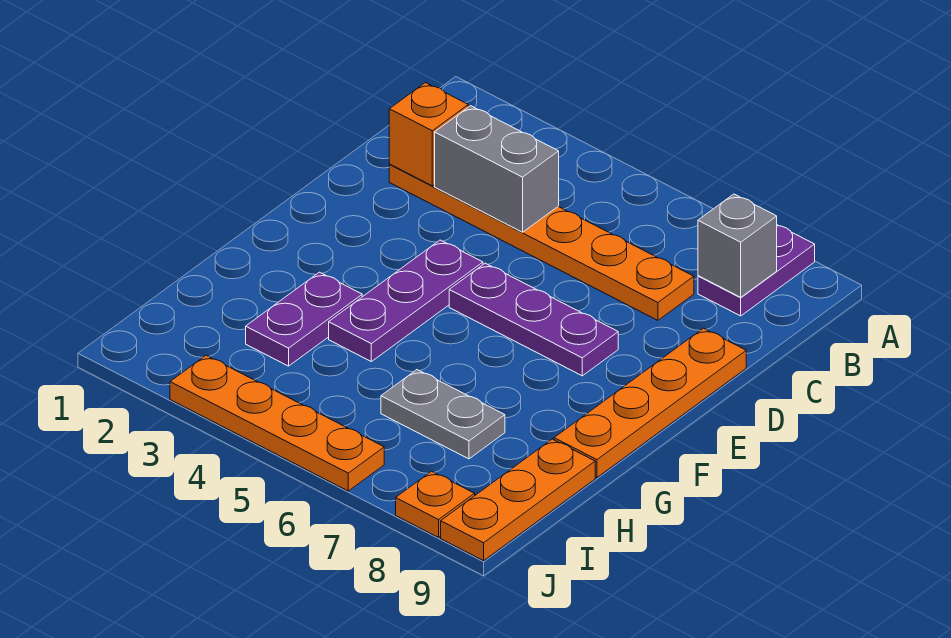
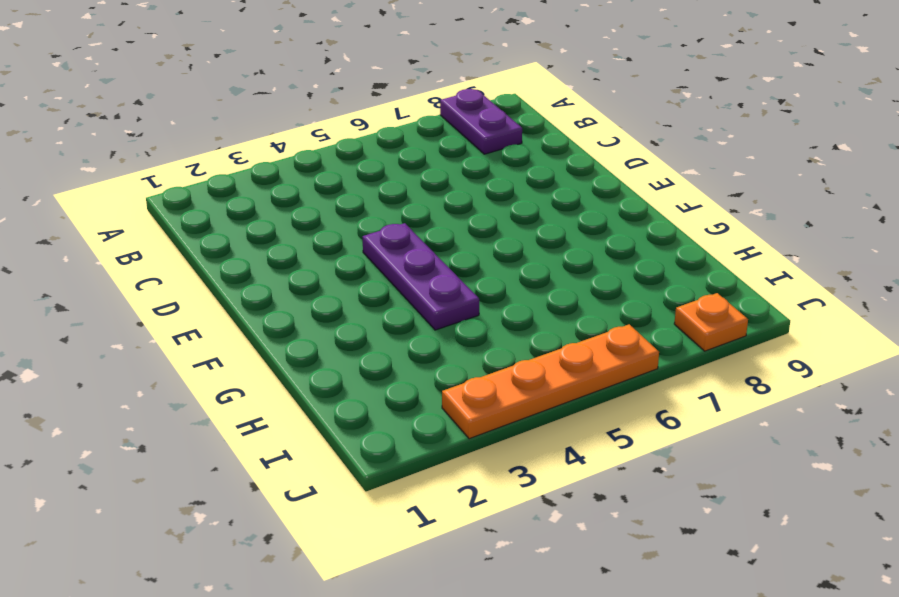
none -> orange plate C2:C7 level 1
none -> orange plate D9:G9 level 1
none -> purple plate E5:E7 level 1

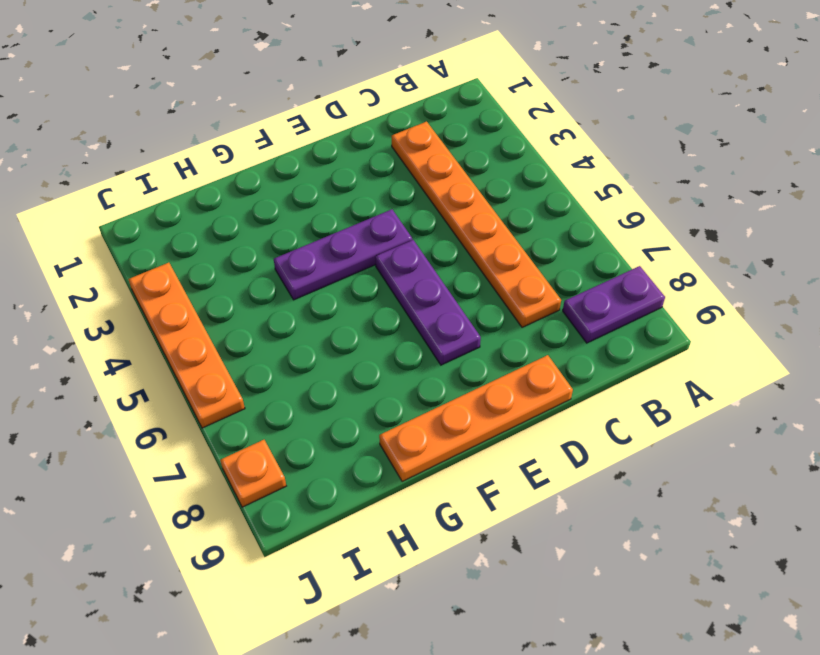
none -> purple plate G3:H3 level 1
none -> grey plate H6:H7 level 1
none -> orange plate H9:J9 level 1

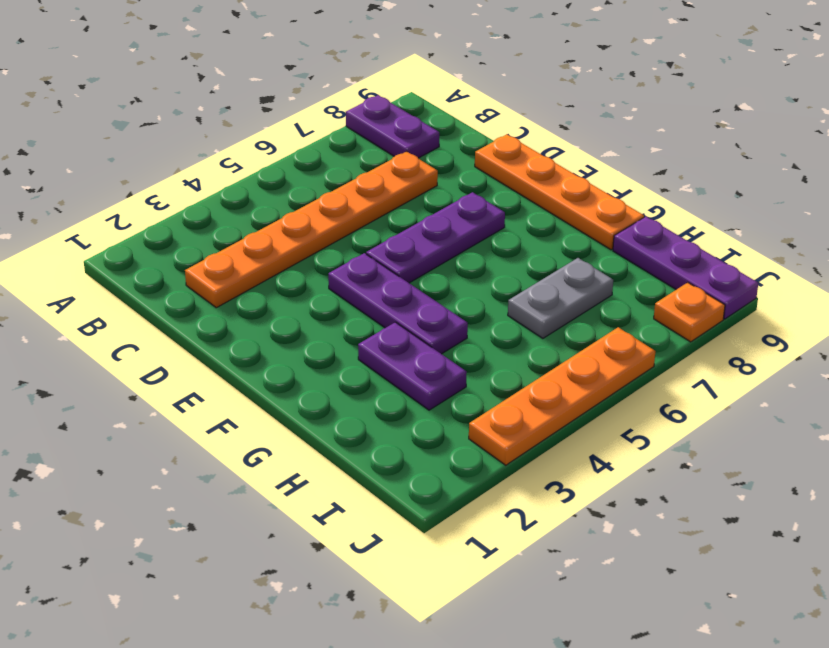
purple plate H9:J9 level 1 -> orange plate H9:J9 level 1
none -> grey brick B8 level 2
none -> orange brick C2 level 2
none -> grey brick C3:C4 level 2

